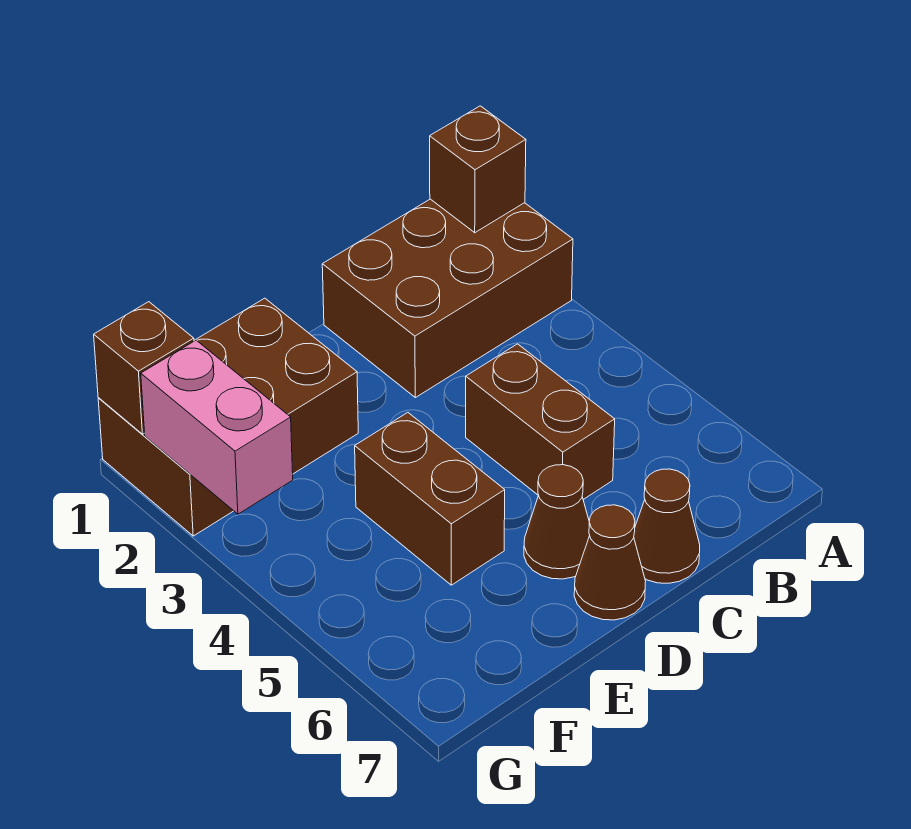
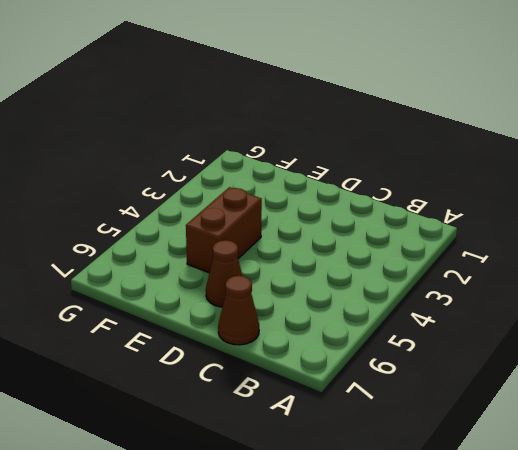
none -> brown brick A1:C2 level 1
none -> brown brick C4:C5 level 1

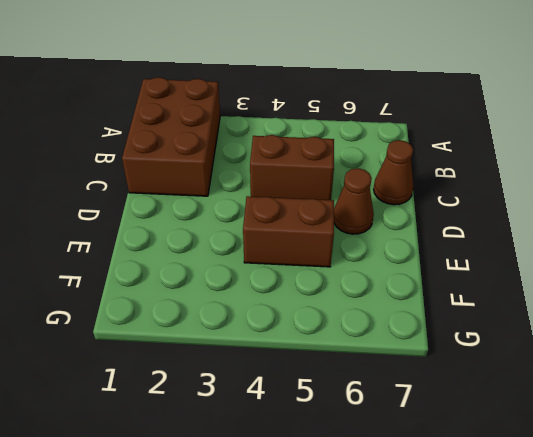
none -> brown cone D7 level 1
none -> brown brick E1:G2 level 1

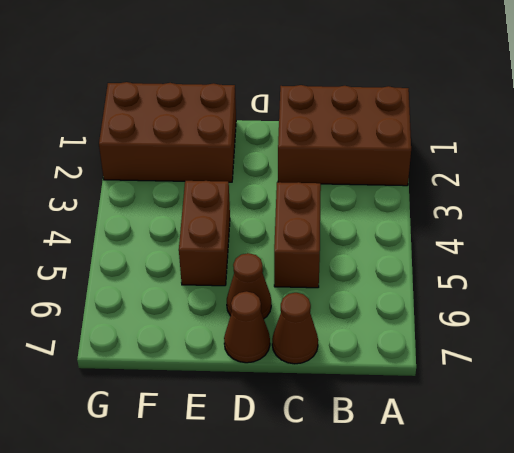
none -> brown brick A1 level 2
none -> brown brick G1 level 2

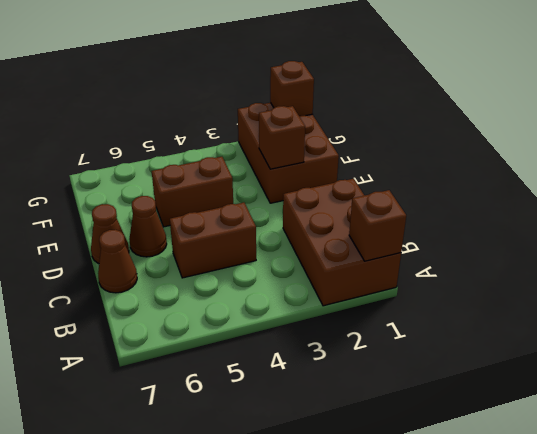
brown brick E2 level 2 -> none
none -> pink brick G2:G3 level 2

